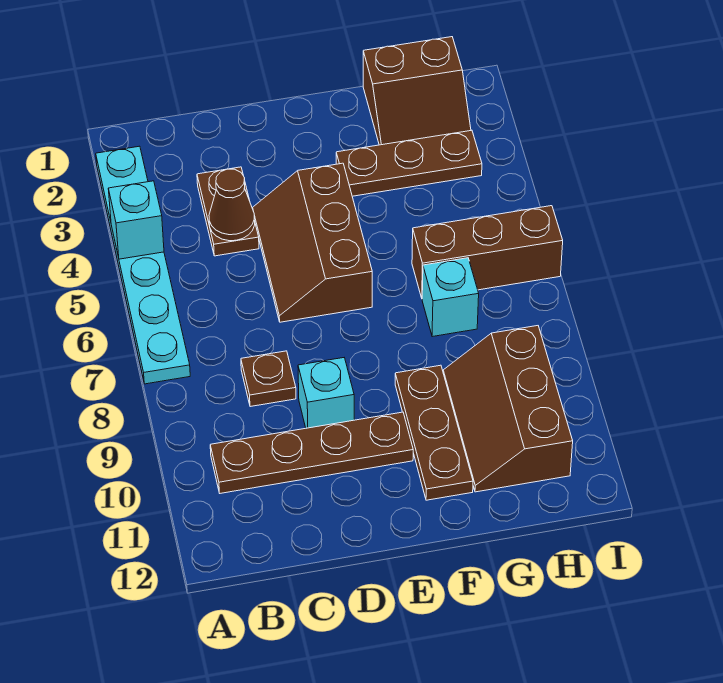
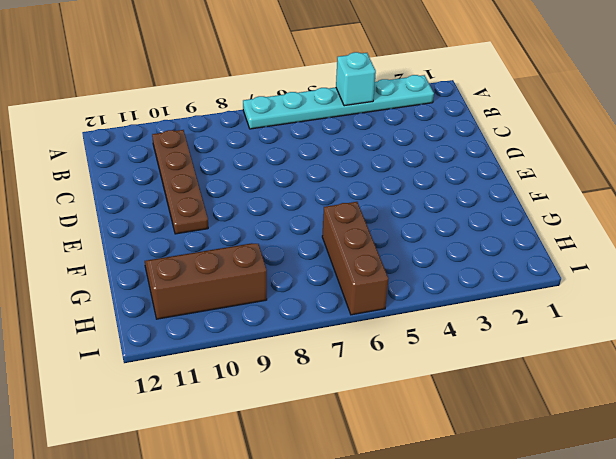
none -> brown plate C3:C4 level 1
none -> brown plate C8 level 1
none -> brown slope D4:E6 level 1 top E

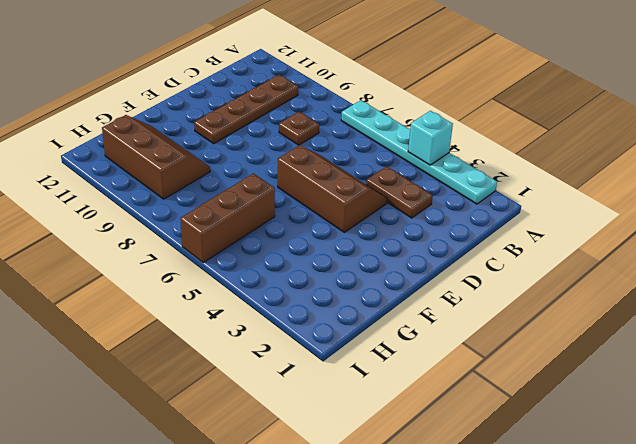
none -> cyan brick D9 level 1
none -> brown plate F3:H3 level 1
none -> brown plate F9:F11 level 1

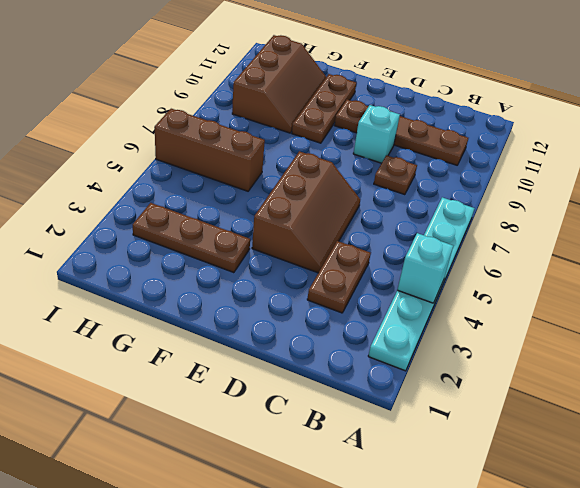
none -> brown slope G1:H2 level 1 top 1
none -> cyan brick G7 level 1
none -> brown cone C4 level 2

